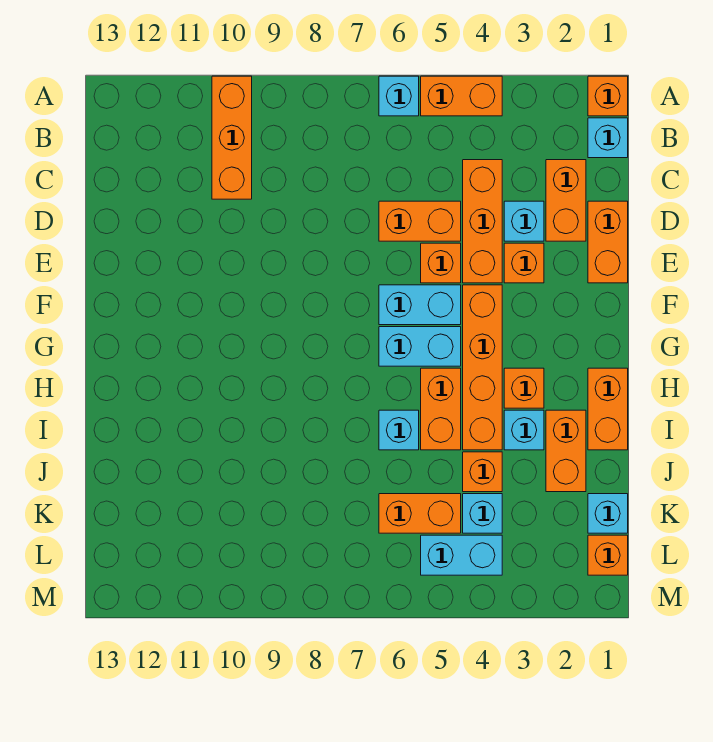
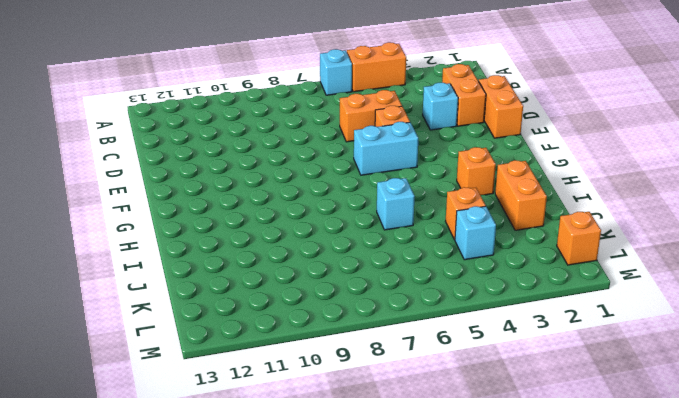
none -> orange brick A1 level 1
none -> orange brick A10:C10 level 1
none -> cyan brick B1 level 1

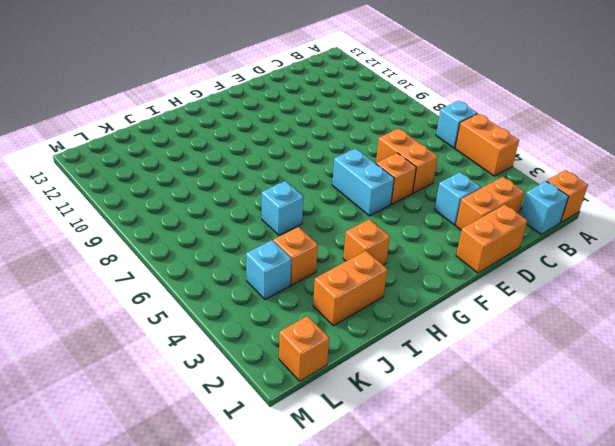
none -> orange brick A10:C10 level 1
none -> orange brick C4:E4 level 1
none -> orange brick E3 level 1

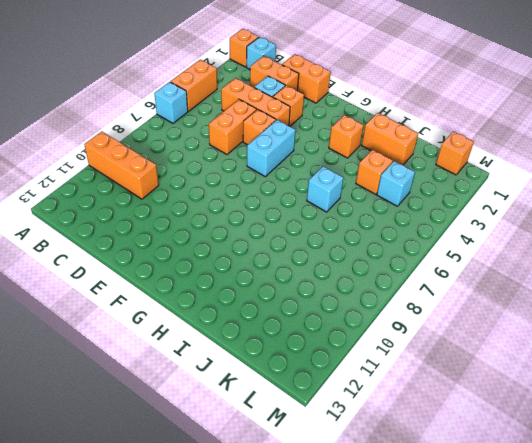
none -> orange brick F4:I4 level 1
none -> cyan brick G5:G6 level 1
none -> orange brick H1:I1 level 1

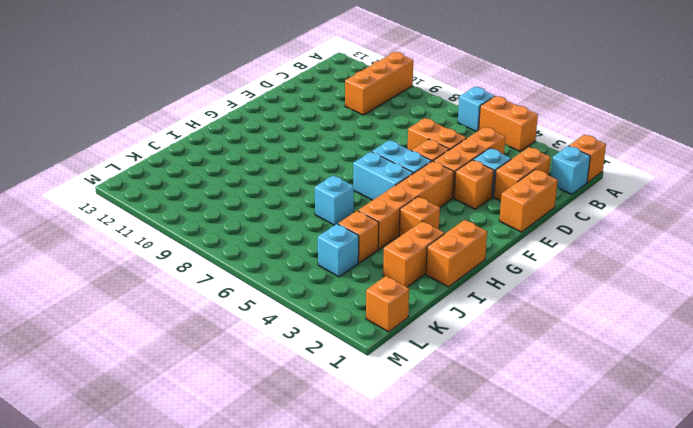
none -> orange brick H5:I5 level 1
none -> cyan brick I3 level 1
none -> cyan brick K1 level 1

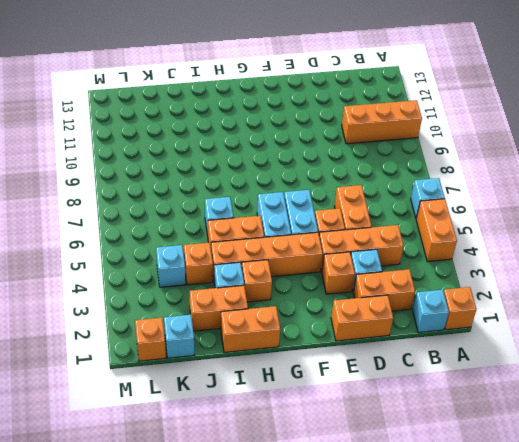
none -> orange brick K5:K6 level 1
none -> cyan brick L4:L5 level 1

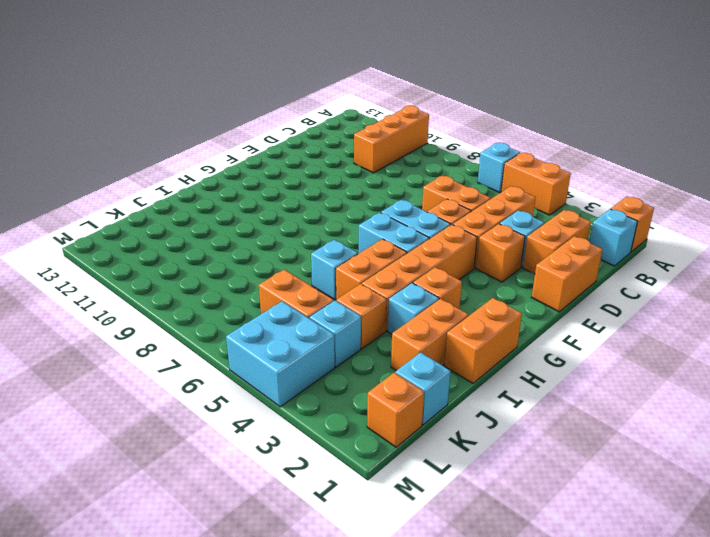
cyan brick L4:M5 level 1 -> cyan brick L4:L5 level 1

